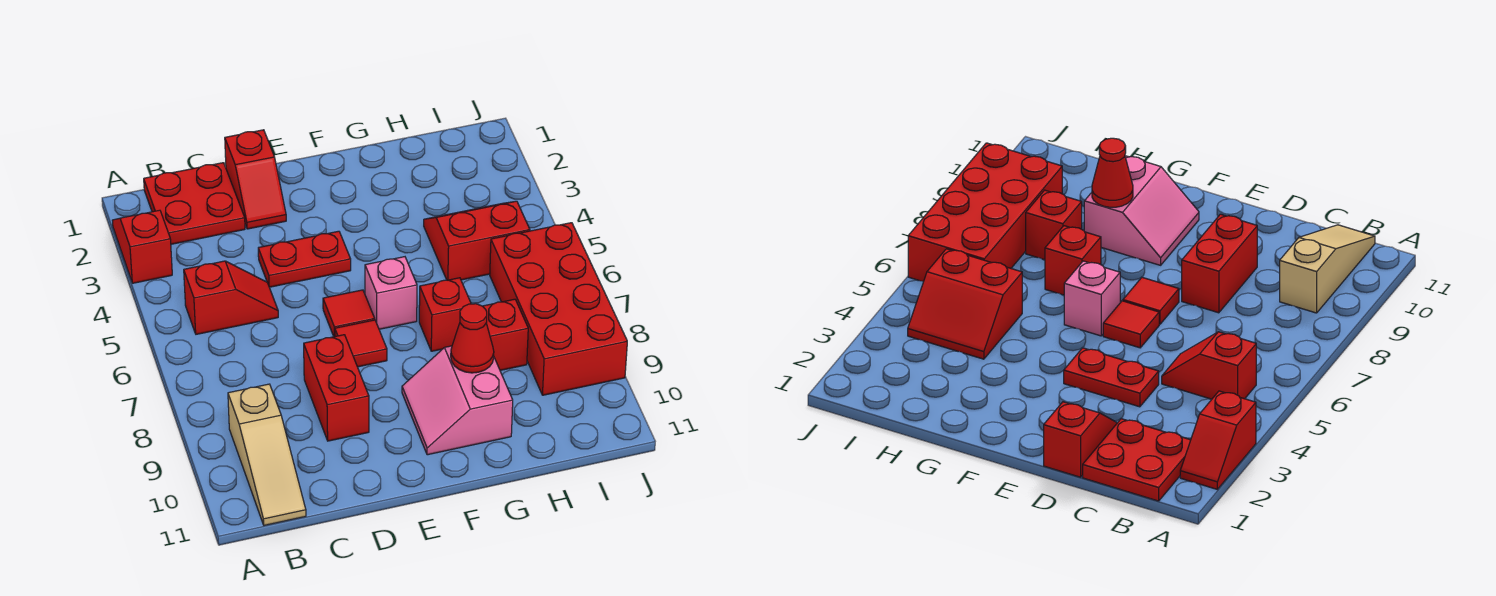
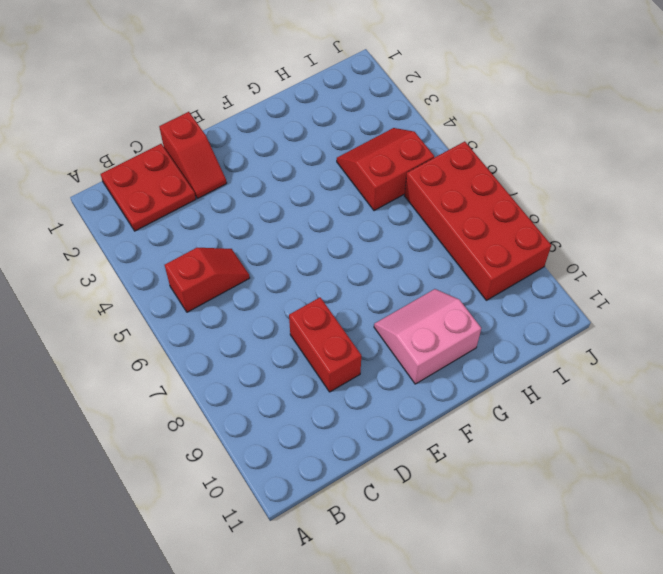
pink slope F9:G10 level 1 top 10 -> pink slope F9:G10 level 1 top G
none -> red slope A2:A3 level 1 top 3
none -> tan slope B9:B11 level 1 top 9
none -> red plate D4:E4 level 1

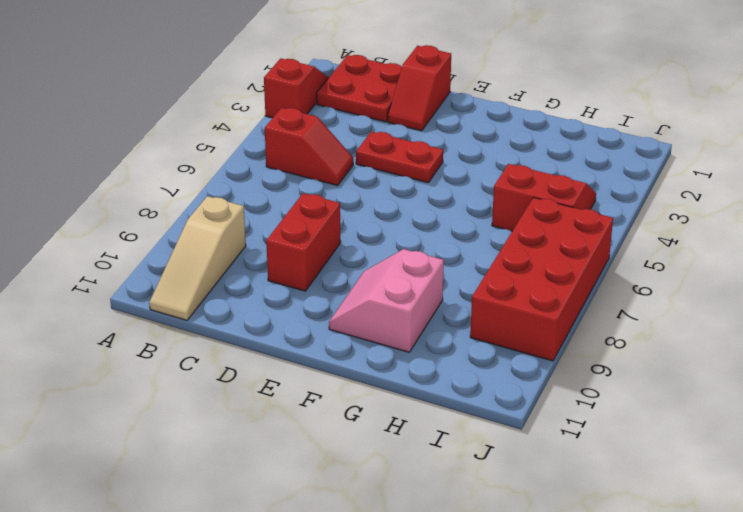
none -> red tile E6 level 1
none -> red tile E7 level 1
none -> pink brick F6 level 1

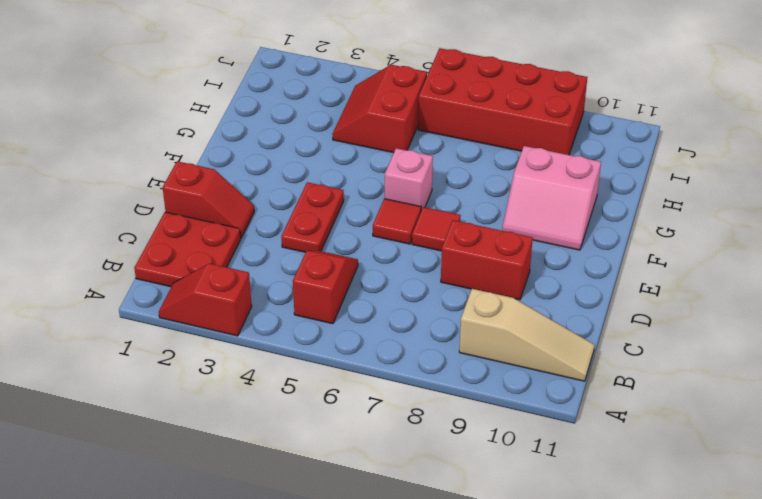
none -> red brick G7 level 1
none -> red brick H8 level 1
none -> red cone G9 level 2

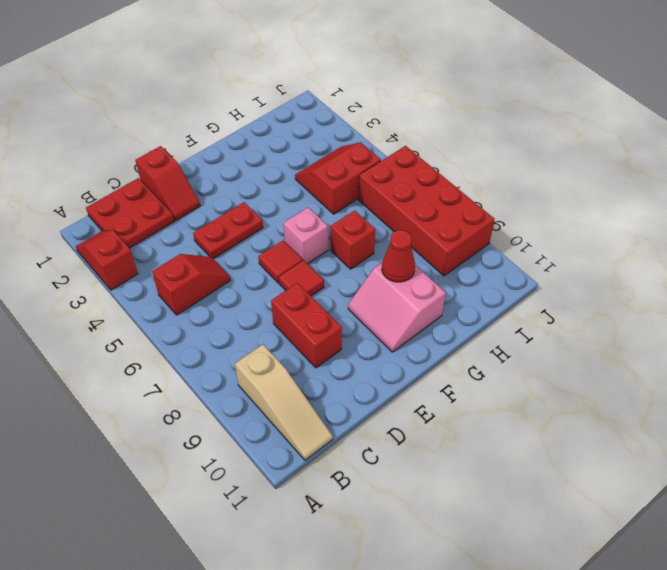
none -> red brick H8 level 1

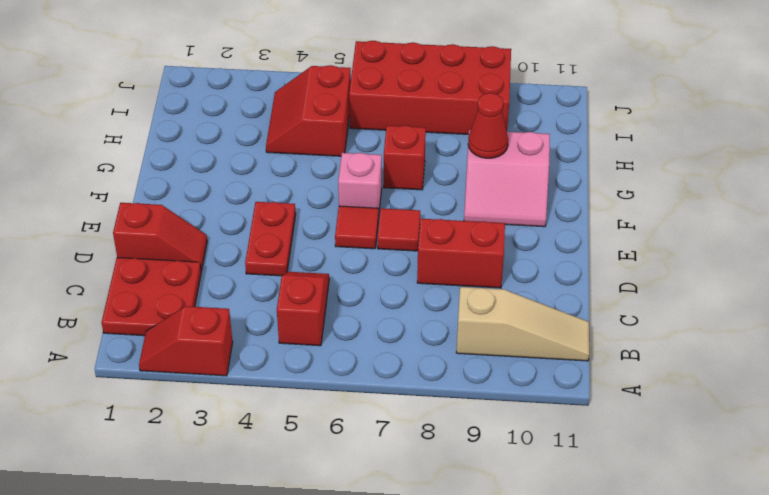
none -> red brick H8 level 1

